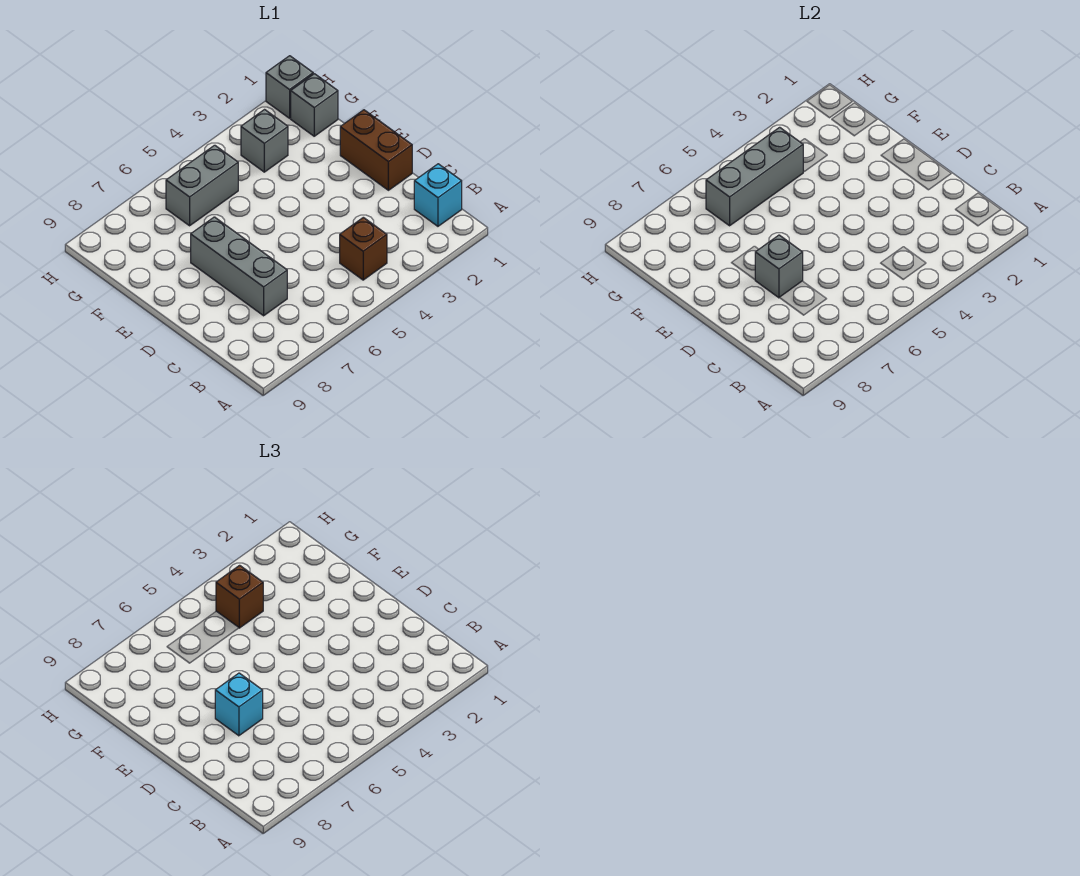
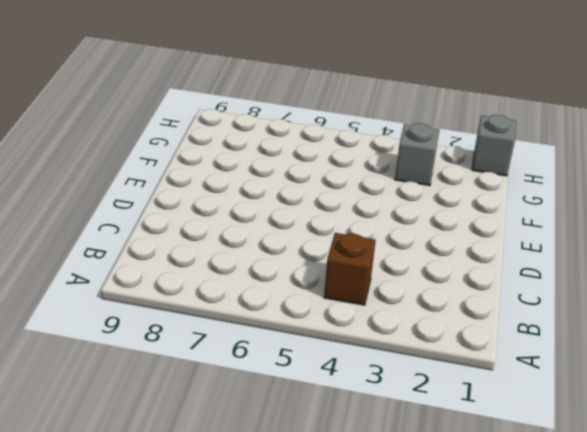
none -> cyan brick B1 level 1
none -> grey brick C7:E7 level 1
none -> brown brick D1:E1 level 1

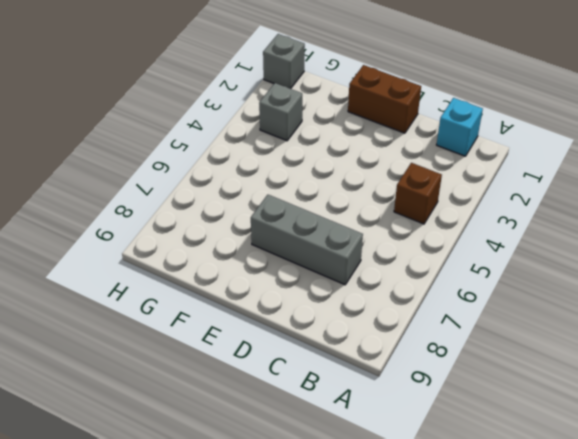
none -> grey brick G1 level 1
none -> grey brick G5:G6 level 1
none -> grey brick D7 level 2

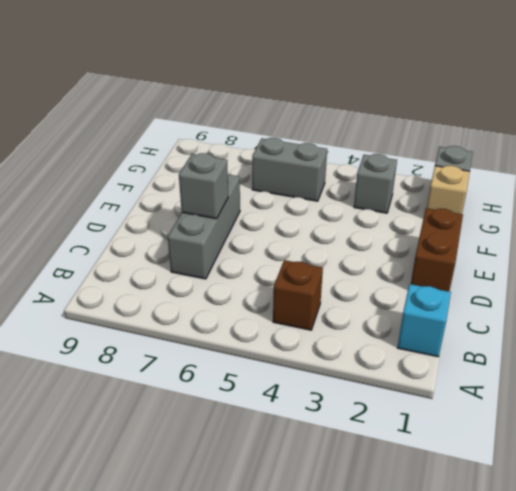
tan brick G1 level 1 -> grey brick G1 level 1
none -> grey brick G4:G6 level 2
none -> cyan brick D7 level 3
none -> brown brick G4 level 3

